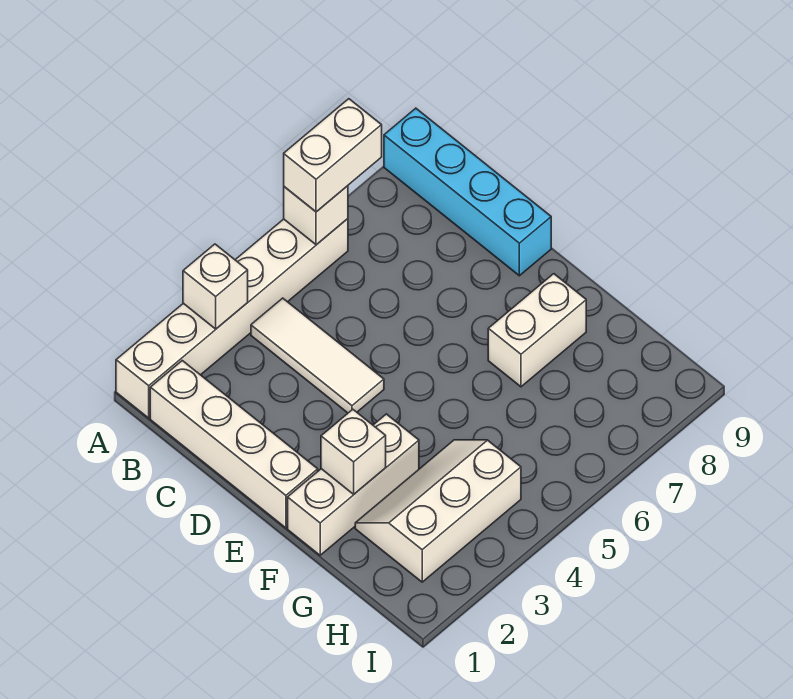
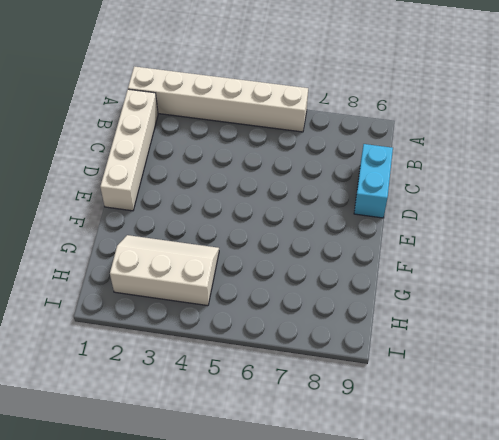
cyan brick C9:D9 level 1 -> cyan brick A9:D9 level 1
none -> white tile B4:D4 level 1
none -> white brick F1:F3 level 1

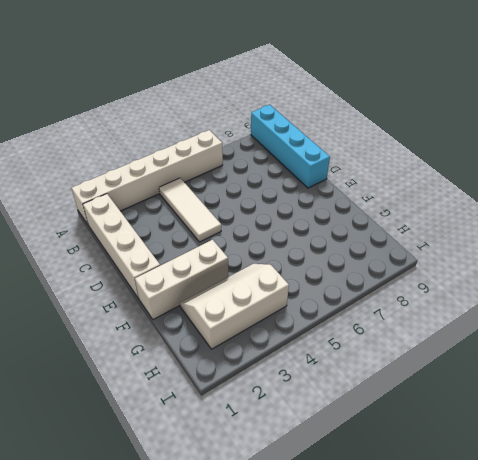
none -> white brick F7:F8 level 1
none -> white brick A3 level 2

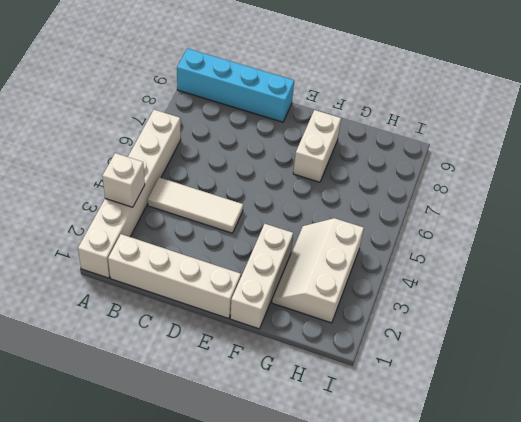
none -> white brick A6 level 2
none -> white brick F2 level 2

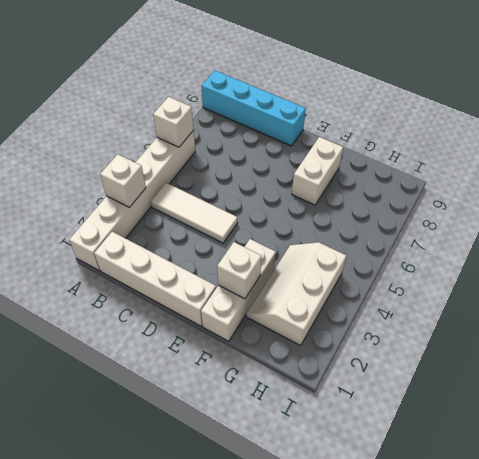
none -> white brick A6:A7 level 3

